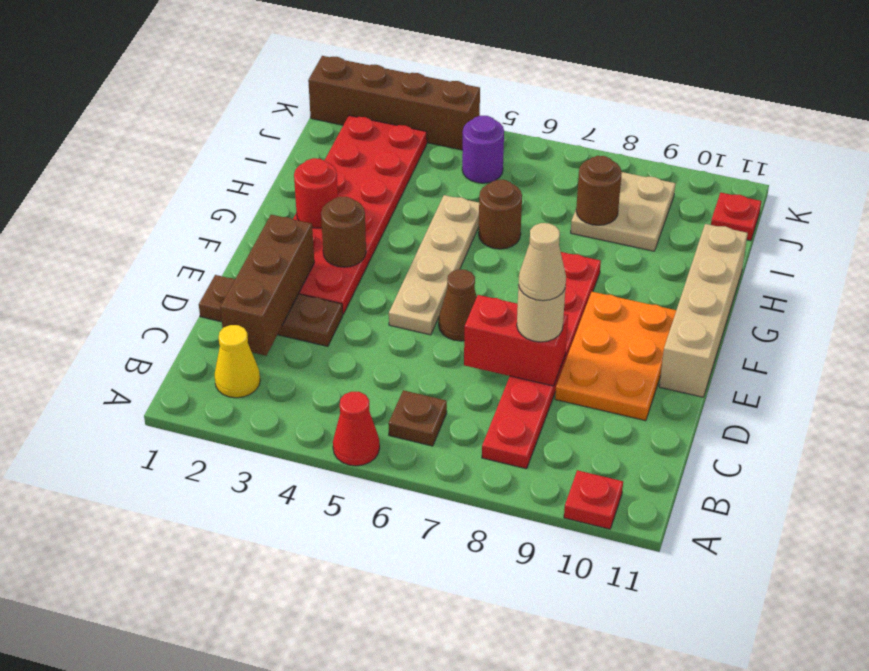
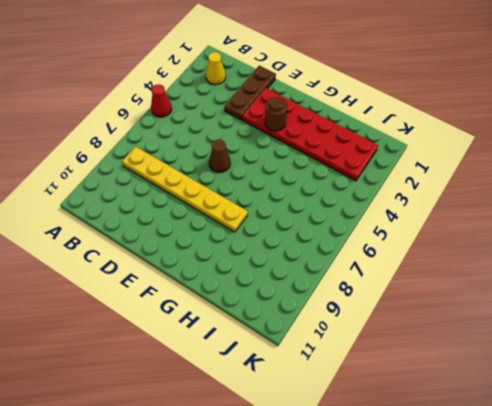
yellow plate B8:G8 level 1 -> red plate B8:G8 level 1
none -> red plate A10 level 1
none -> brown plate B6 level 1
none -> orange plate D9:F10 level 1

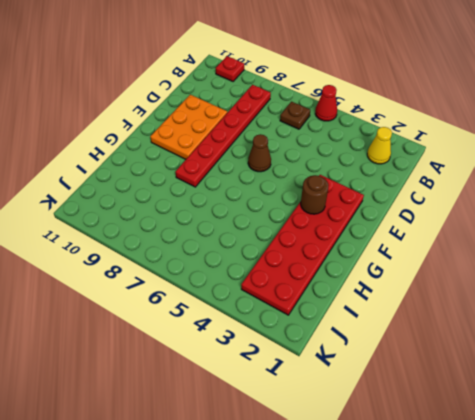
none -> brown plate D1:D3 level 1
none -> tan plate E5:H5 level 1
none -> tan brick E11:H11 level 1

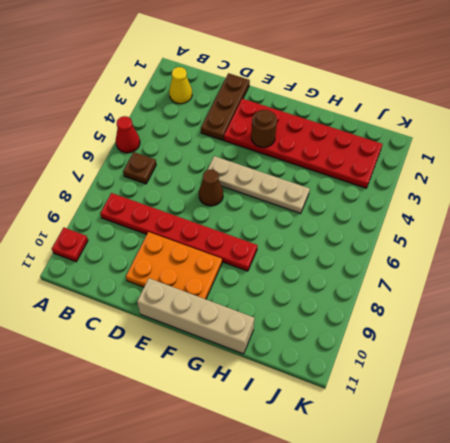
none -> brown round brick H6 level 1
none -> tan plate I8:J9 level 1
none -> purple round brick J5 level 1

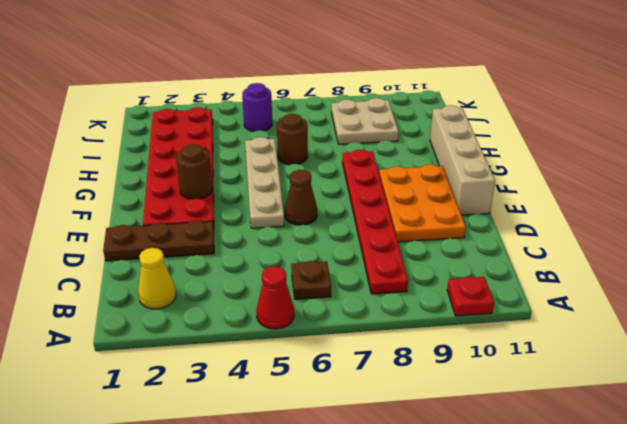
none -> red plate J11 level 1
none -> brown brick K1:K4 level 1
none -> brown brick C2:E2 level 2

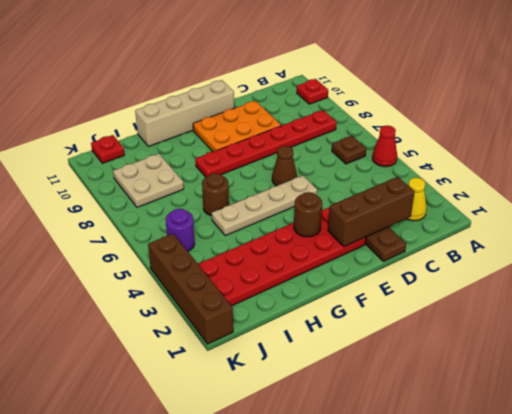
none -> red brick D7:D8 level 2
none -> red round brick G2 level 2
none -> brown round brick I8 level 2

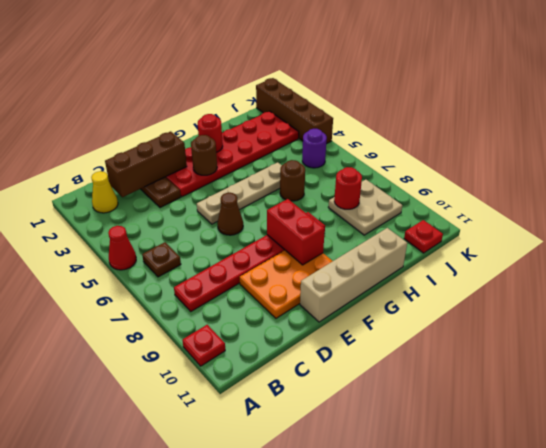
red brick F8:F9 level 2 -> red brick D7:D8 level 2
red round brick I8 level 2 -> brown round brick I8 level 2
none -> tan round brick D8 level 3
none -> tan cone D8 level 4

